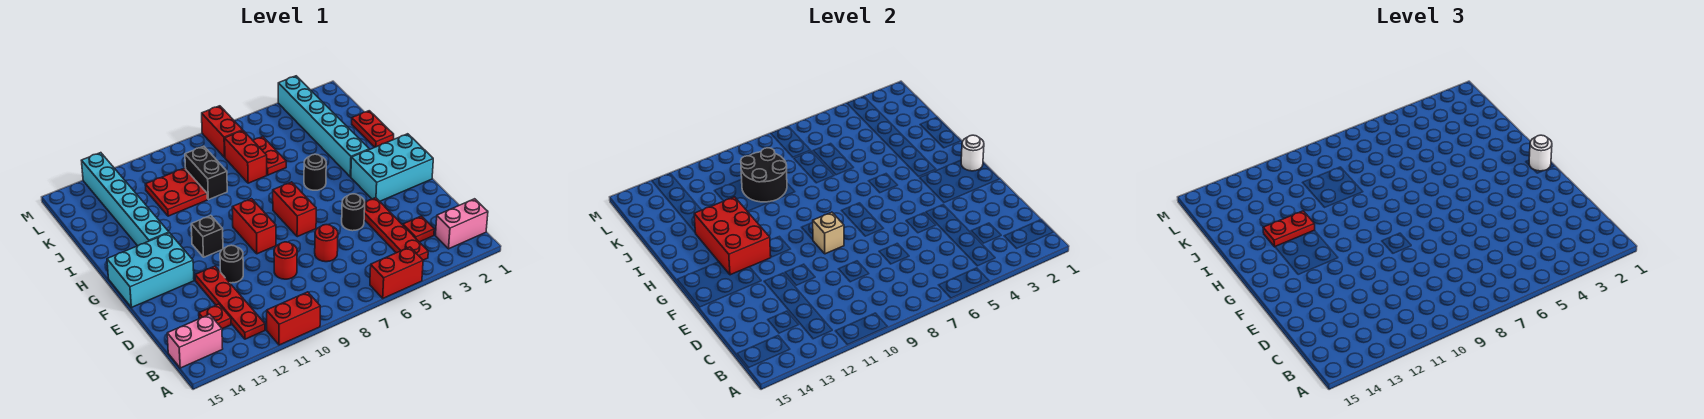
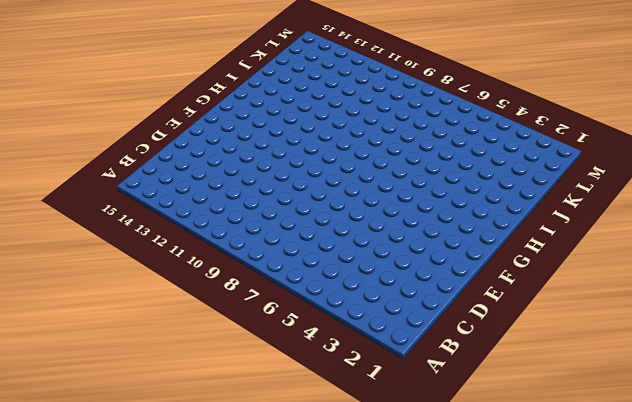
none -> red brick A5:A6 level 1
none -> red brick A10:A11 level 1
none -> pink brick B1:B2 level 1
none -> red plate B4:E4 level 1

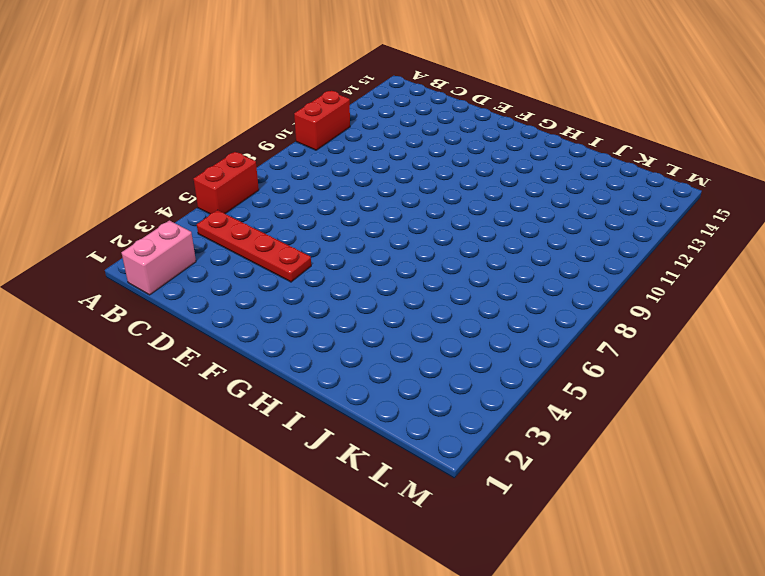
none -> red plate B12:E12 level 1
none -> pink brick B14:B15 level 1
none -> red plate C3 level 1
none -> red plate C13 level 1

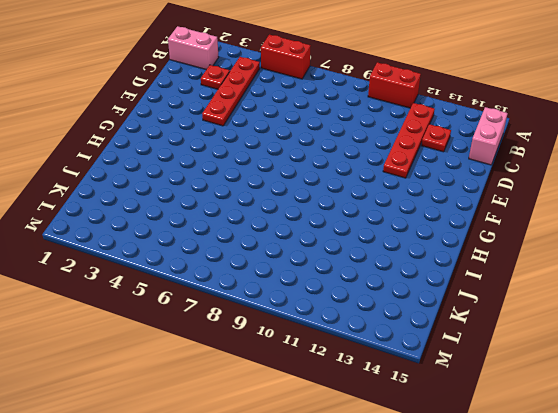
pink brick B15:C15 level 1 -> pink brick B14:B15 level 1
none -> red round brick D7 level 1
none -> red round brick D9 level 1
none -> black round brick E5 level 1
none -> black round brick E11 level 1

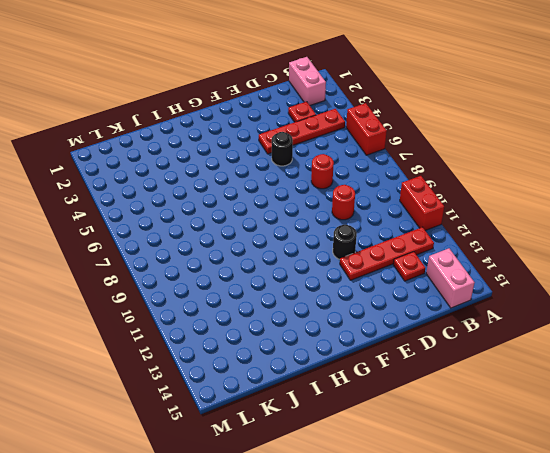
none -> cyan brick F1:G3 level 1
none -> red brick F7:G7 level 1
none -> red brick F9:G9 level 1
none -> cyan brick F13:G15 level 1

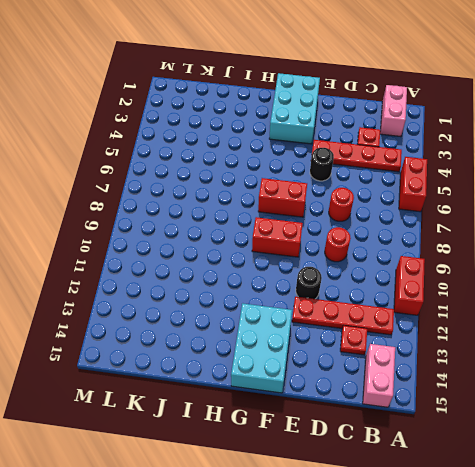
none -> black brick G11 level 1
none -> cyan brick H3:M3 level 1
none -> black round brick H5 level 1
none -> cyan brick H13:M13 level 1

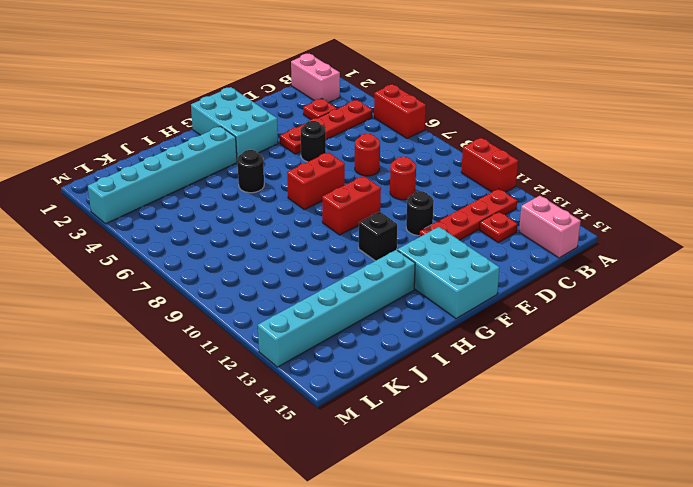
none -> red plate I1:J1 level 1
none -> red plate J6:K6 level 1
none -> red brick J7:K7 level 1
none -> black brick J9:K9 level 1

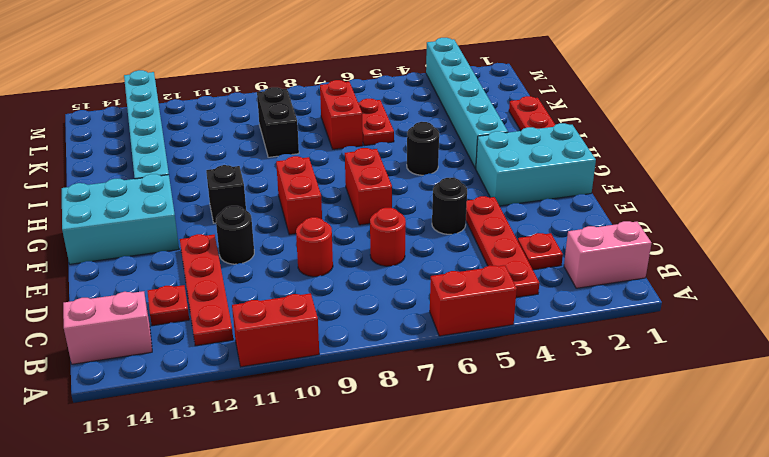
none -> red plate J10:K11 level 1
none -> red brick L7:M7 level 1
none -> tan brick F9 level 2
none -> white round brick G1 level 2

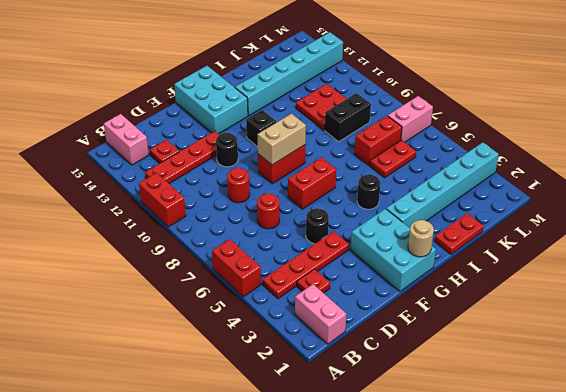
tan brick F9:G9 level 2 -> tan brick F9 level 2
tan round brick G1 level 2 -> white round brick G1 level 2
pink brick L7:M7 level 1 -> red brick L7:M7 level 1
none -> red brick G12:I13 level 2
none -> black round brick J9:K10 level 2
none -> white round brick G1 level 3
none -> red plate I12:I13 level 3

